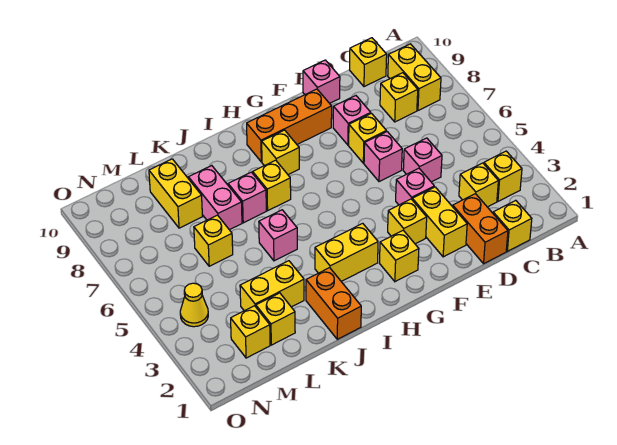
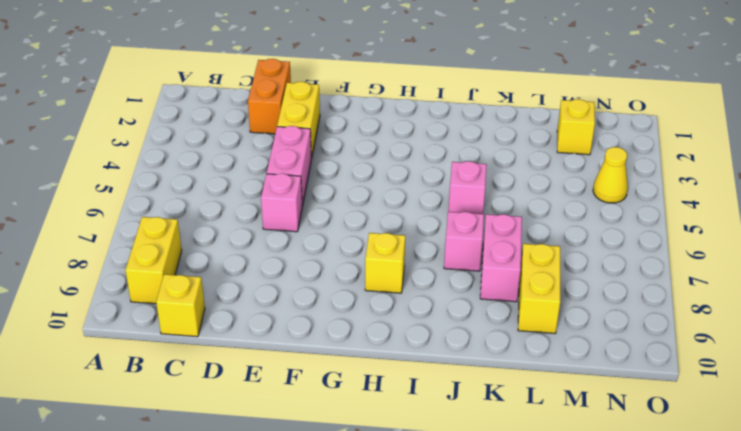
pink brick E4:E5 level 1 -> pink brick E4 level 1
none -> yellow brick B3 level 1
none -> yellow brick C1 level 1
none -> yellow brick C3 level 1
none -> yellow brick C8 level 1

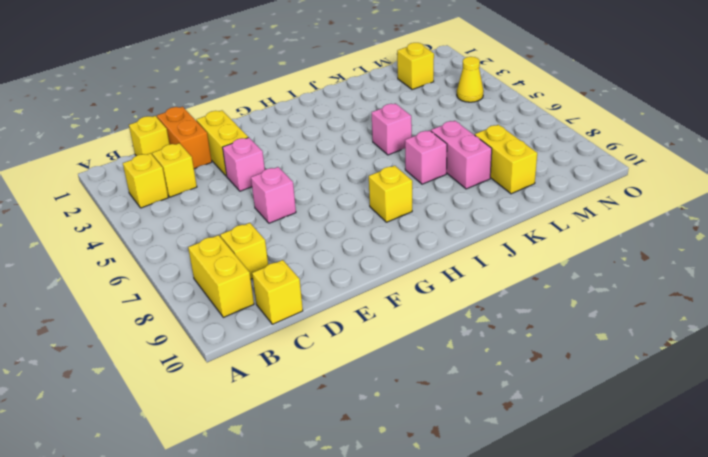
none -> pink brick D5 level 1
none -> yellow brick E7 level 1
none -> pink brick E8 level 1
none -> pink brick E10 level 1

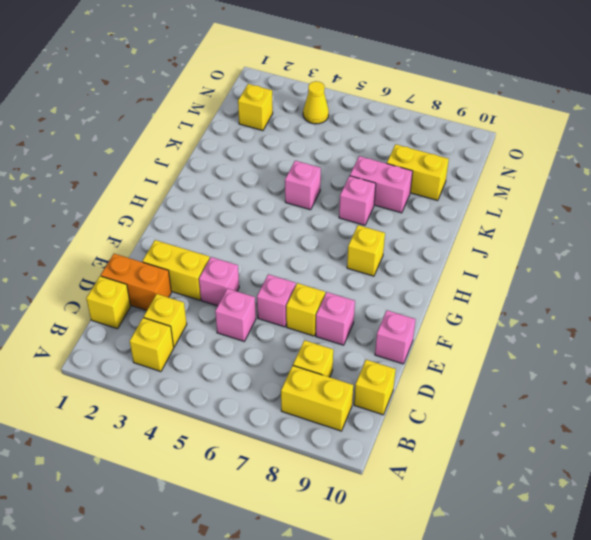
none -> yellow brick F3 level 1
none -> orange brick F9:H9 level 1
none -> yellow brick G2 level 1
none -> yellow brick H3:I3 level 1

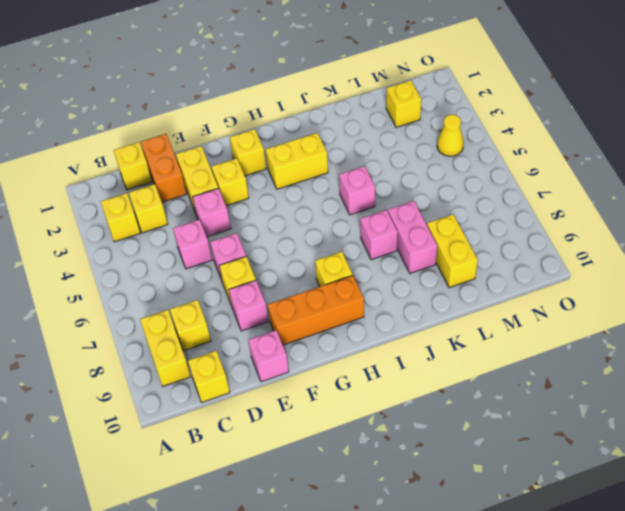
none -> yellow brick I7 level 1
none -> orange brick J1:J2 level 1
none -> yellow brick K3:L3 level 1
none -> yellow brick L2 level 1

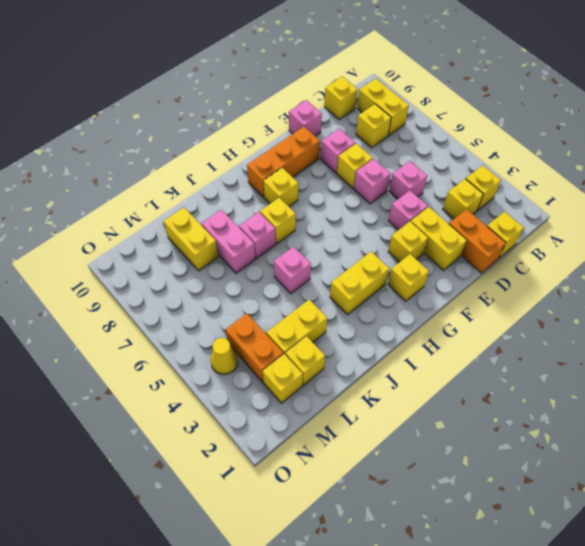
orange brick M3:M4 level 1 -> orange brick J1:J2 level 1
none -> yellow brick L6 level 1

